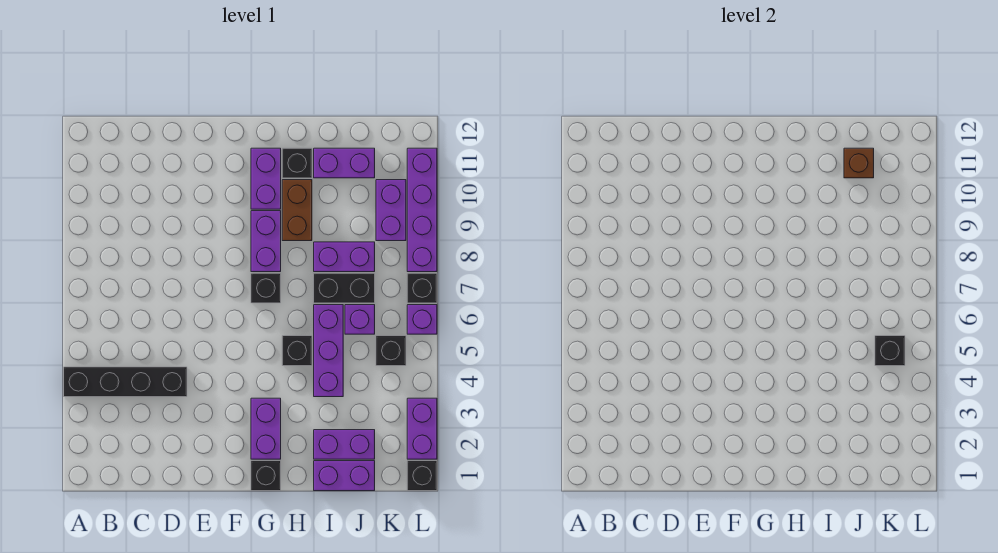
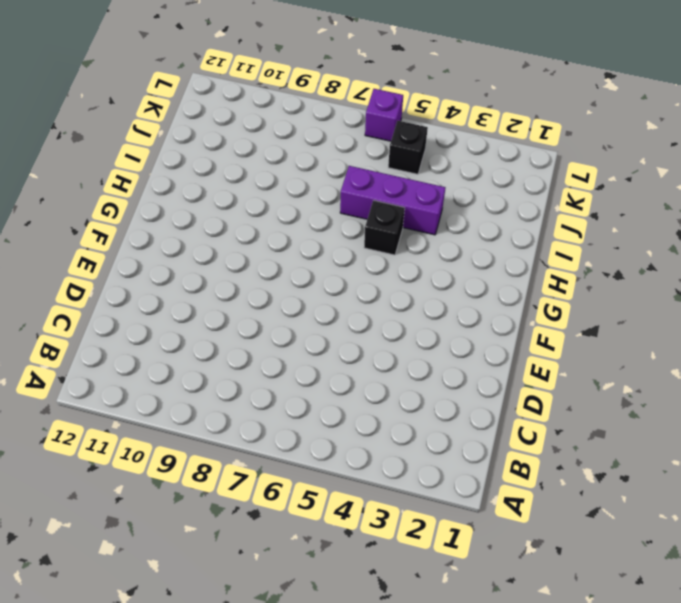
none -> black brick A4:D4 level 1
none -> black brick G1 level 1
none -> purple brick G2:G3 level 1

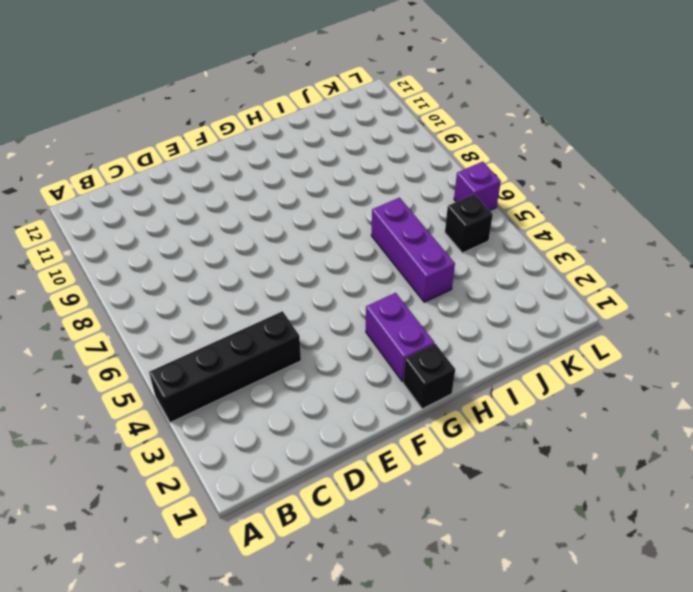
none -> black brick G7 level 1
none -> purple brick G8:G9 level 1
none -> purple brick G10:G11 level 1

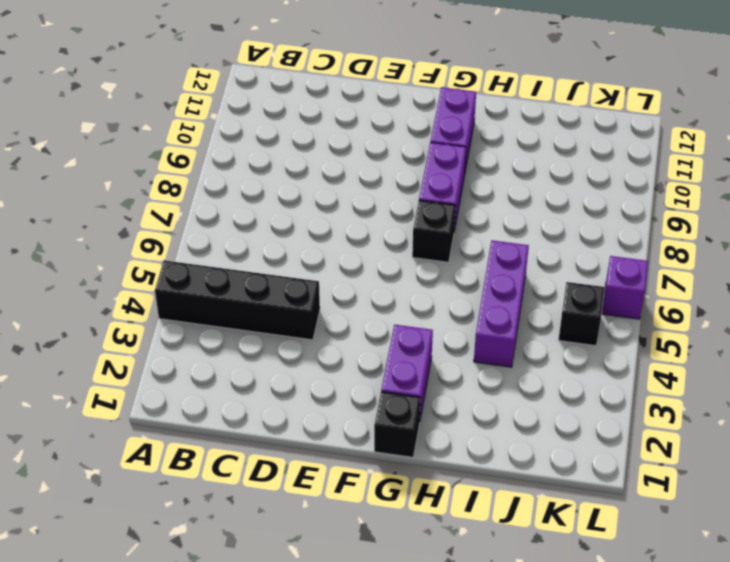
none -> black brick H5 level 1
none -> brown brick H9:H10 level 1
none -> black brick H11 level 1

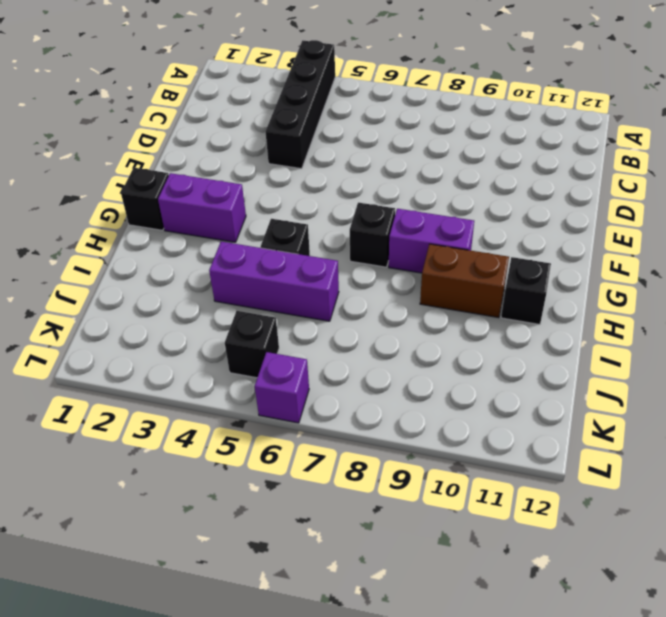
none -> purple brick G10:G11 level 1
none -> purple brick I1:J1 level 1
none -> purple brick I2:J2 level 1

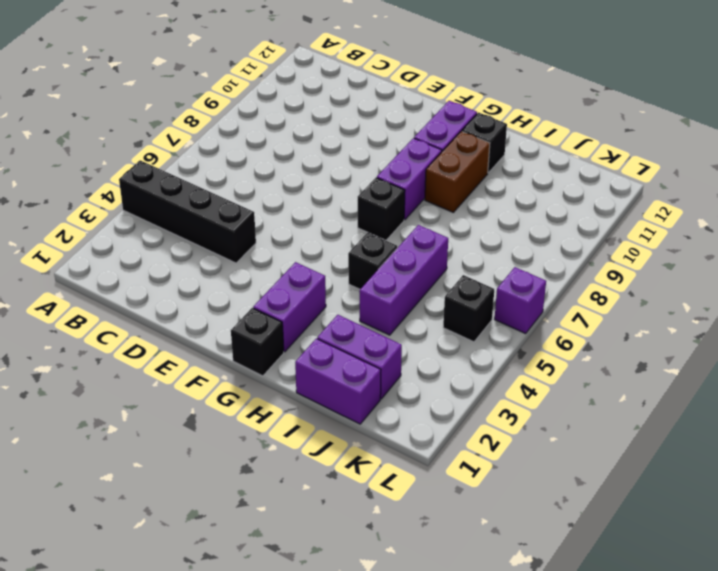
none -> black brick I7:J7 level 1
none -> purple brick I8:J8 level 1
none -> purple brick I11:J11 level 1

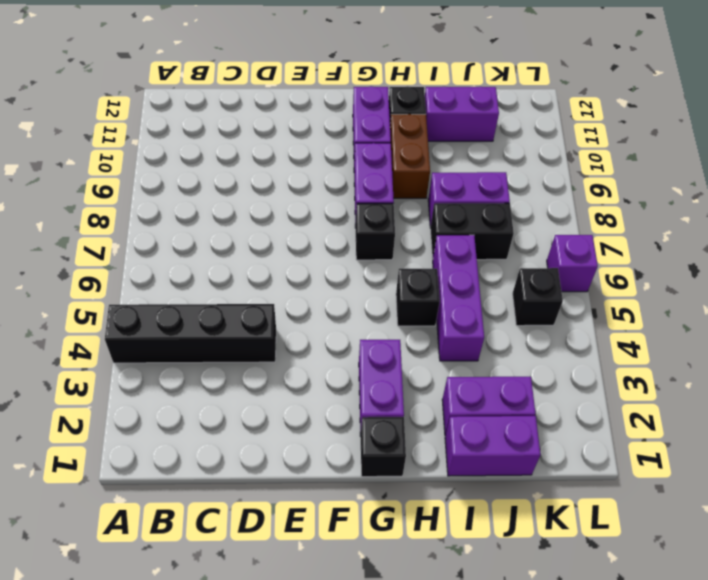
none -> purple brick J6 level 1
none -> purple brick K9:K10 level 1
none -> black brick L1 level 1

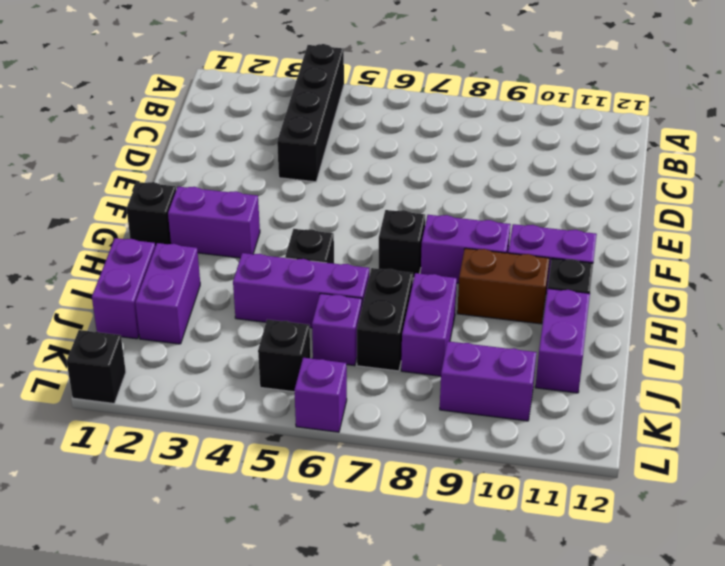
none -> purple brick L2:L3 level 1
none -> black brick L7 level 1
none -> purple brick L8:L11 level 1

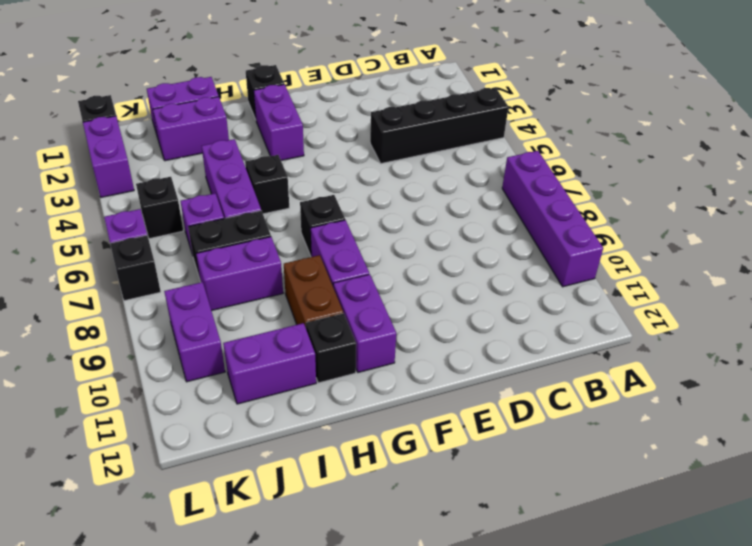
purple brick A7:A10 level 1 -> purple brick L8:L11 level 1
none -> brown brick J11 level 2
none -> black brick K5 level 2

